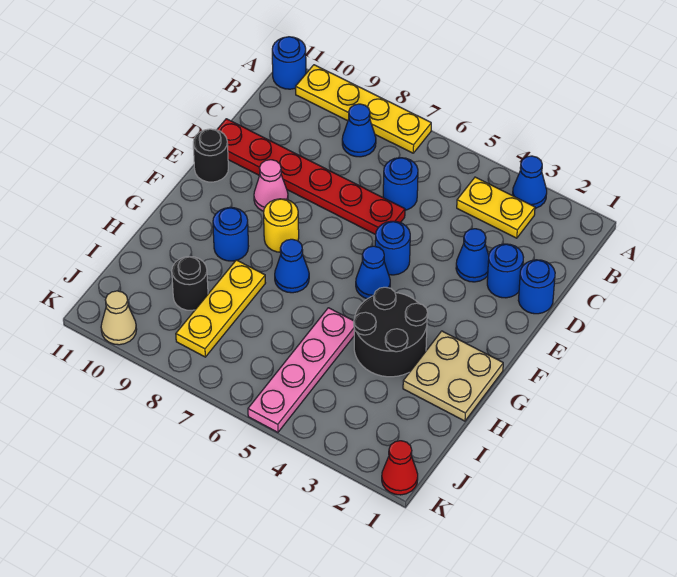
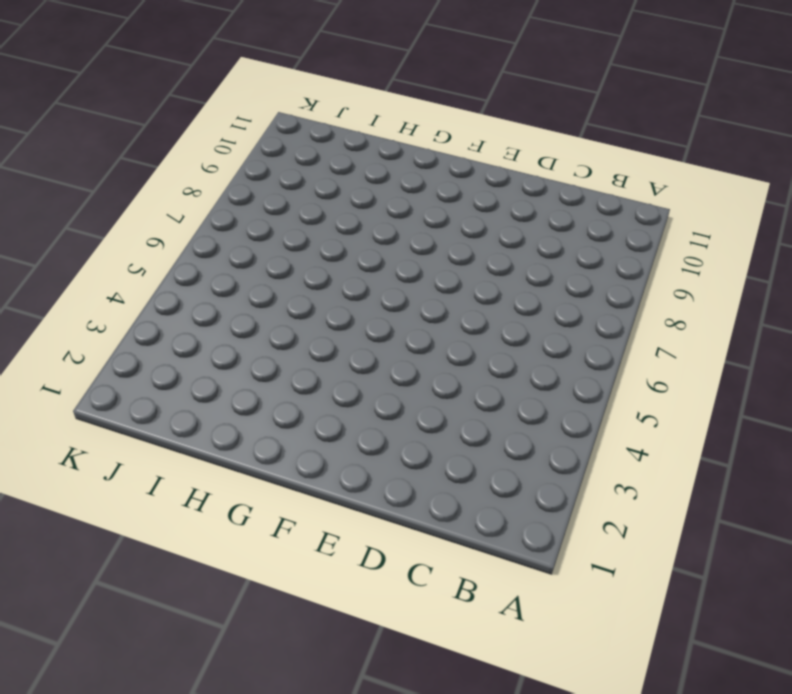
none -> blue cone A3 level 1
none -> yellow plate A7:A10 level 1
none -> blue round brick A11 level 1

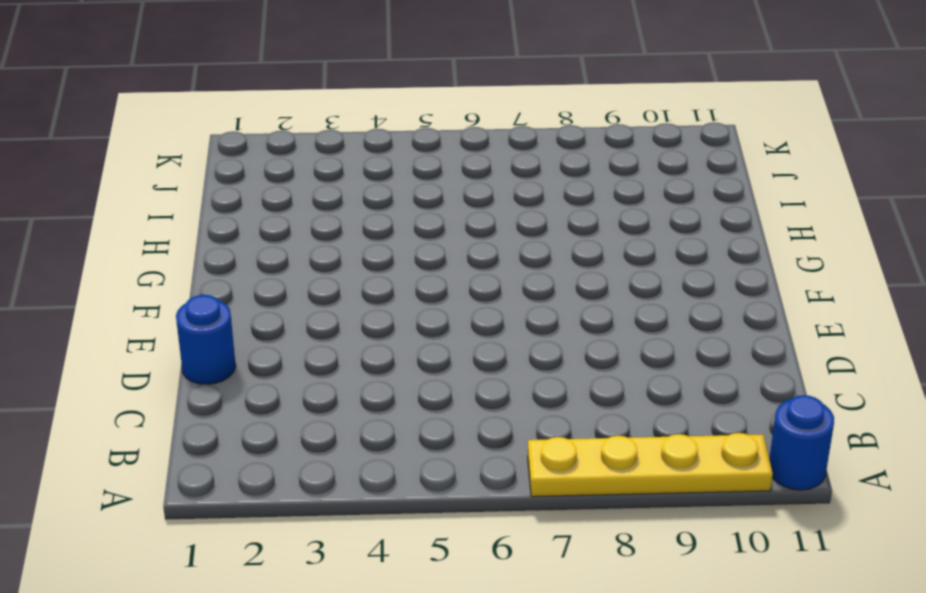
none -> blue cone A3 level 1
none -> yellow plate B3:B4 level 1
none -> blue cone B8 level 1

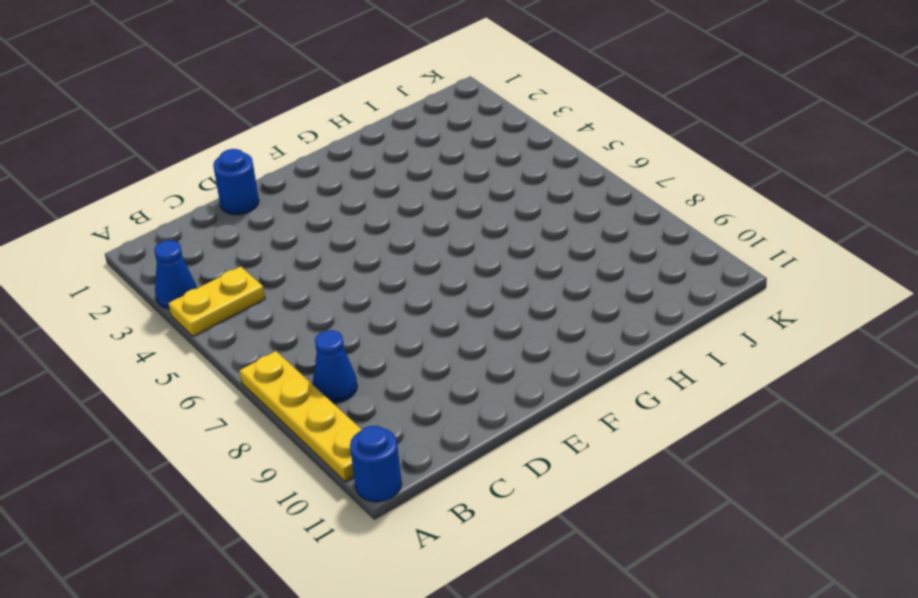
yellow plate A4:B4 level 1 -> yellow plate B3:B4 level 1
none -> blue round brick C6 level 1
none -> blue round brick D2 level 1
none -> blue cone D3 level 1

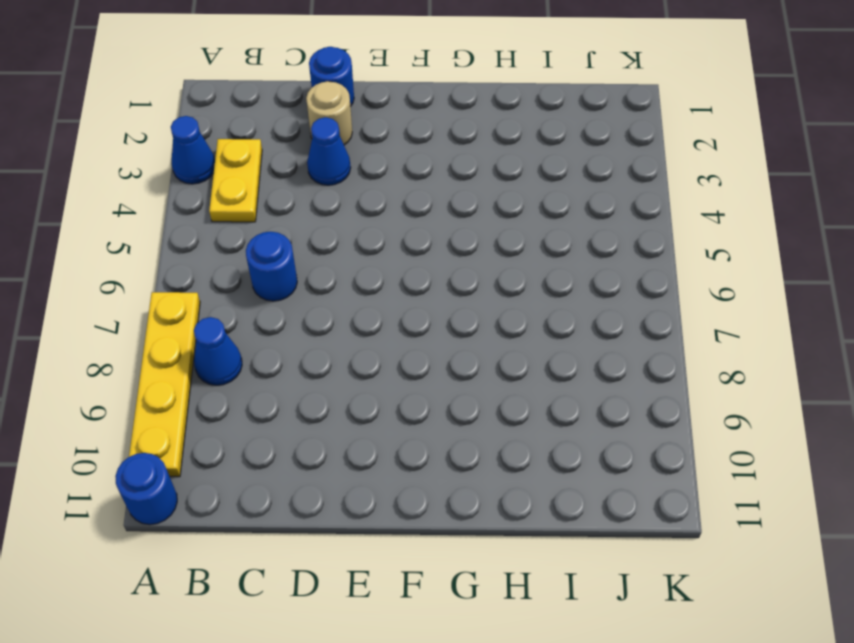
tan round brick D2 level 1 -> blue round brick D2 level 1
none -> red plate D6:D11 level 1
none -> blue round brick E5 level 1
none -> pink cone E9 level 1

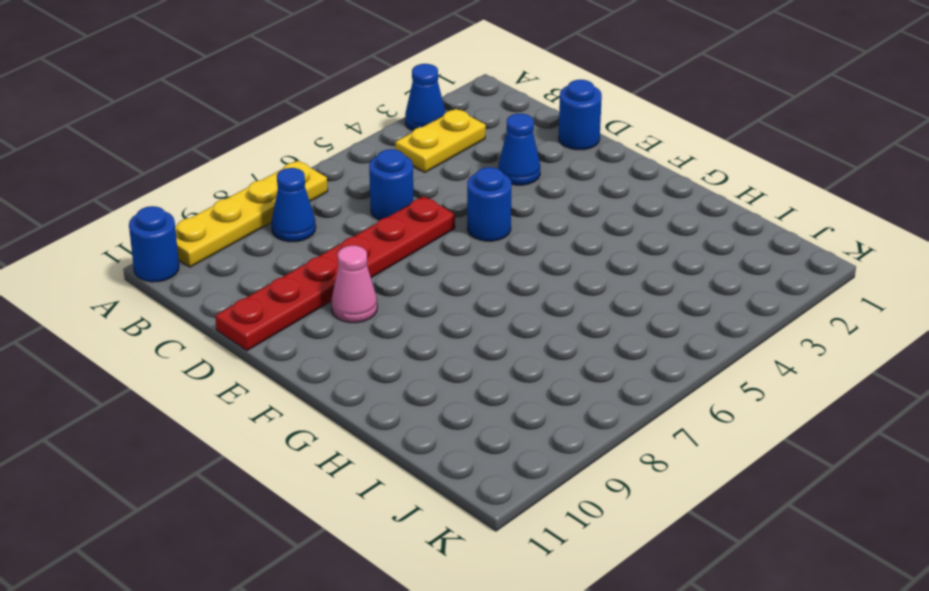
none -> blue round brick D2 level 1
none -> black round brick E11 level 1
none -> blue cone F5 level 1

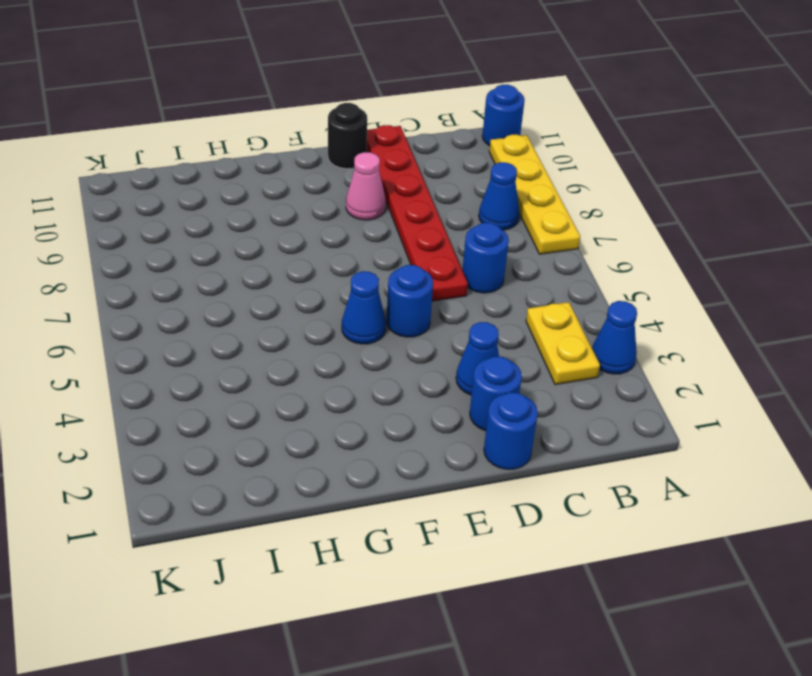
none -> yellow round brick F8 level 1
none -> tan plate G1:H2 level 1
none -> black round brick G3:H4 level 1

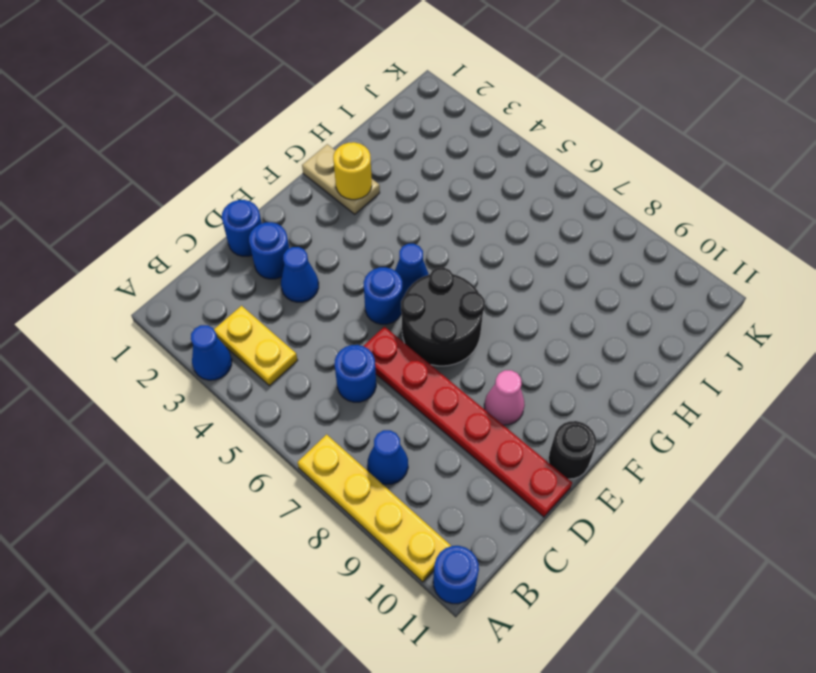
black round brick E6:F7 level 1 -> black round brick G3:H4 level 1
tan plate G1:G2 level 1 -> tan plate G1:H2 level 1
yellow round brick G2 level 2 -> yellow round brick F8 level 1
none -> blue cone G7 level 1
none -> blue round brick G9 level 1
none -> pink plate H5:K5 level 1

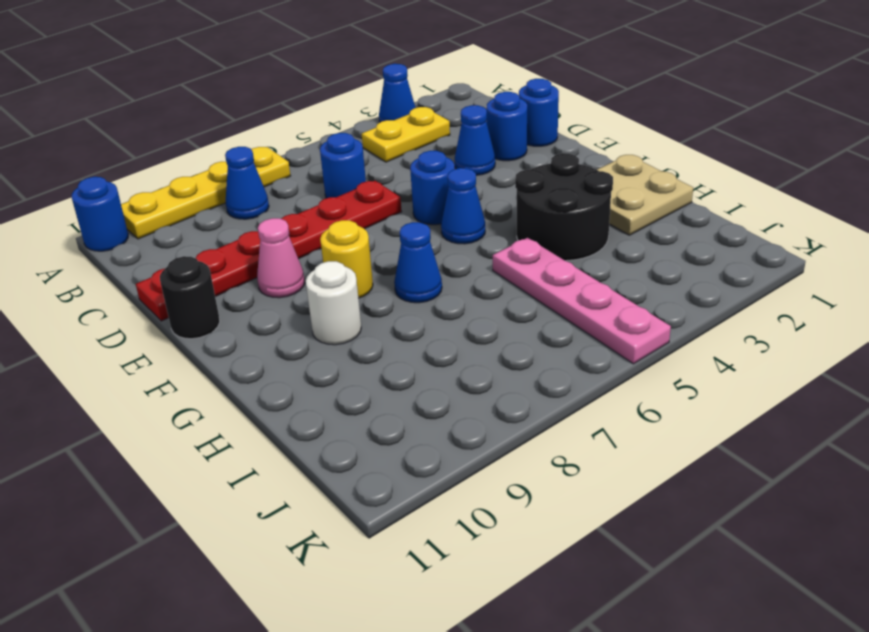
white round brick G9 level 1 -> blue round brick G9 level 1
none -> yellow plate H8:J8 level 1
none -> black round brick I9 level 1
none -> red cone K1 level 1

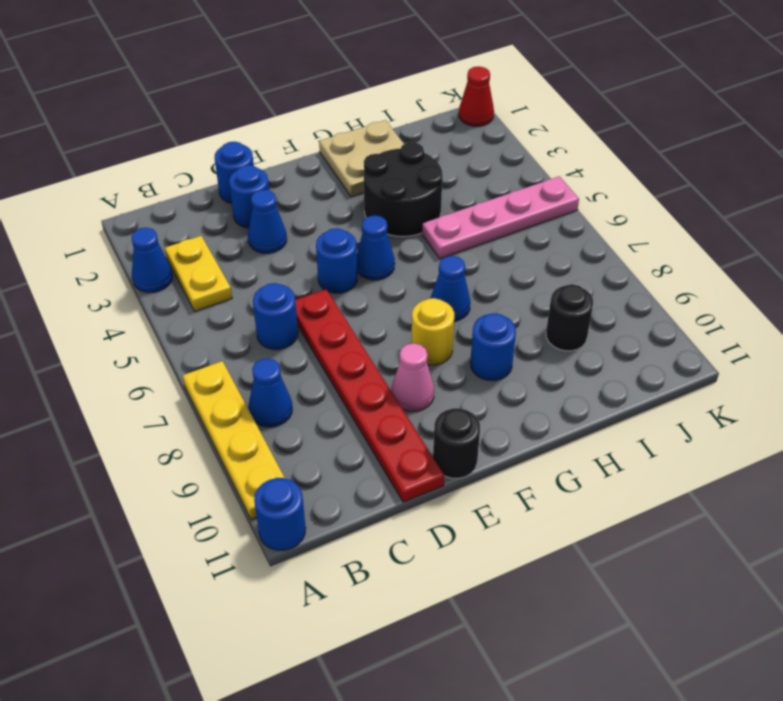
none -> yellow plate H8:J8 level 1
none -> tan cone K10 level 1

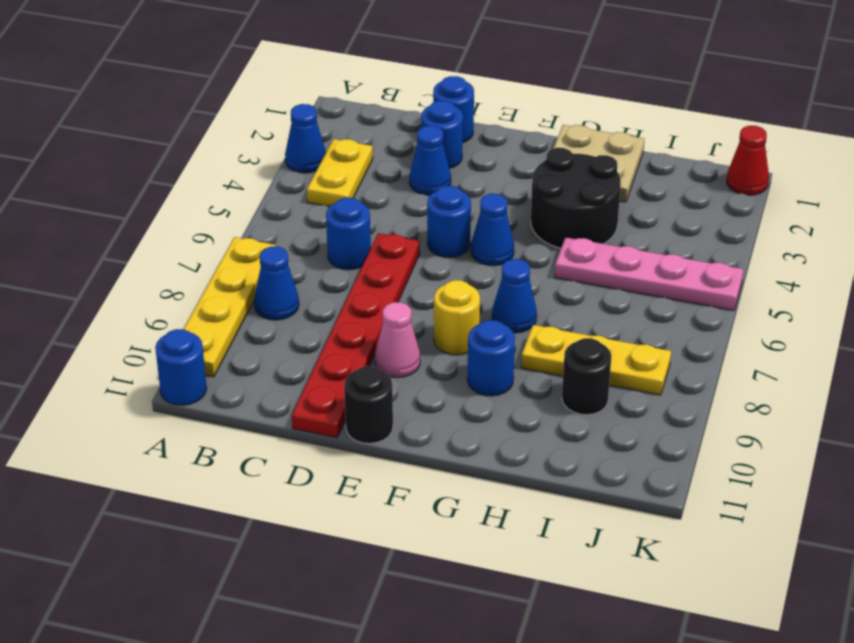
none -> tan cone K10 level 1

